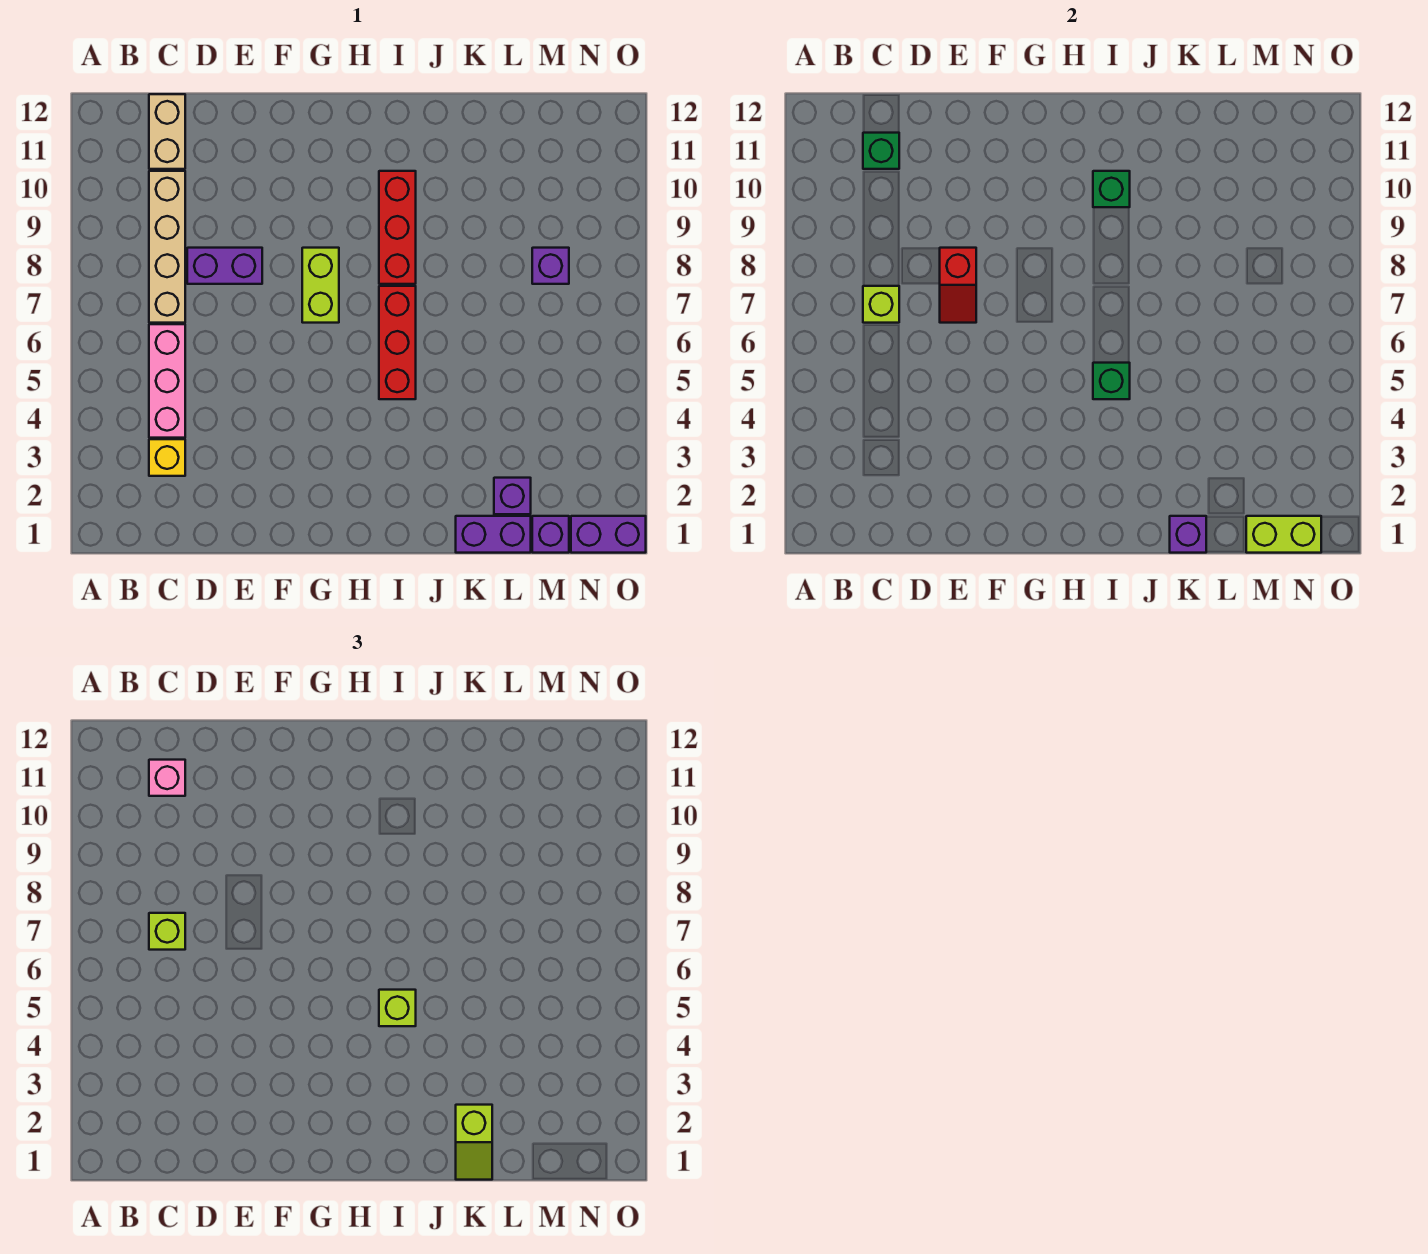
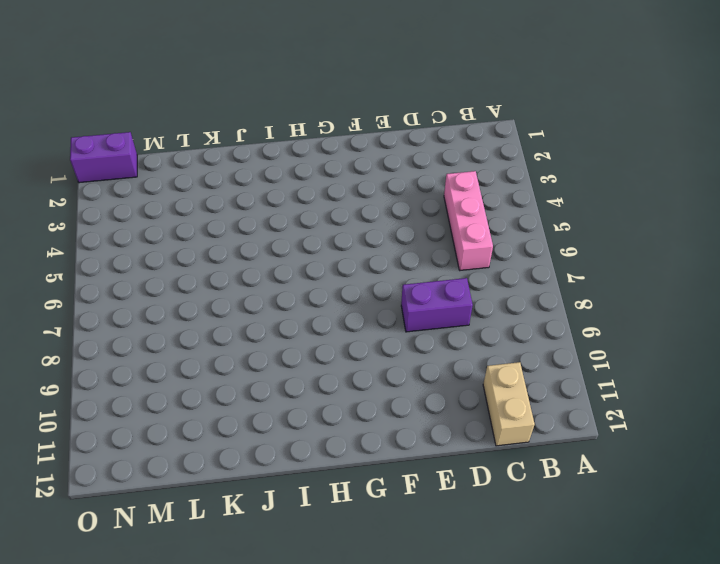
none -> yellow brick C3 level 1
none -> tan brick C7:C10 level 1
none -> lime brick G7:G8 level 1

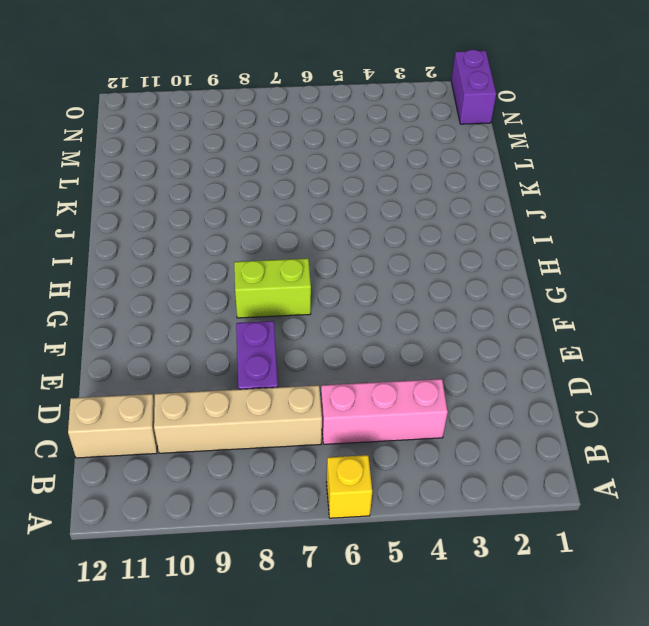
yellow brick A6 level 1 -> yellow brick C3 level 1
none -> red brick I5:I7 level 1
none -> red brick I8:I10 level 1
none -> purple brick K1:L1 level 1

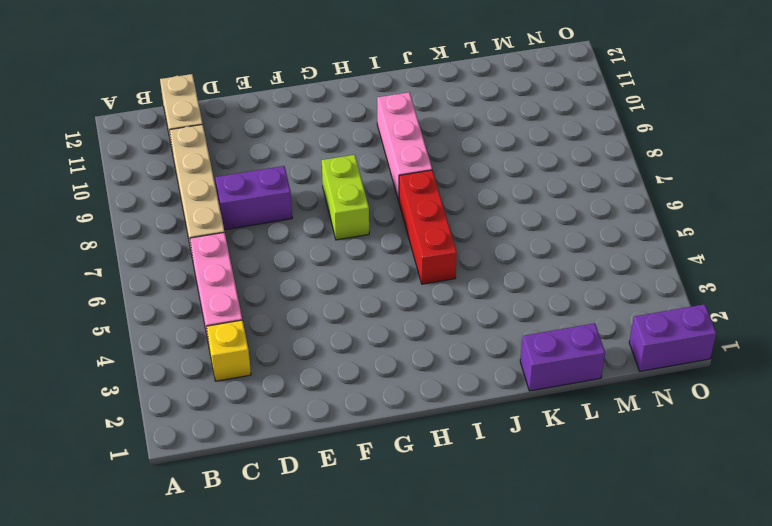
pink brick I8:I10 level 1 -> red brick I8:I10 level 1
none -> purple brick L2 level 1
none -> purple brick M1 level 1
none -> purple brick M8 level 1

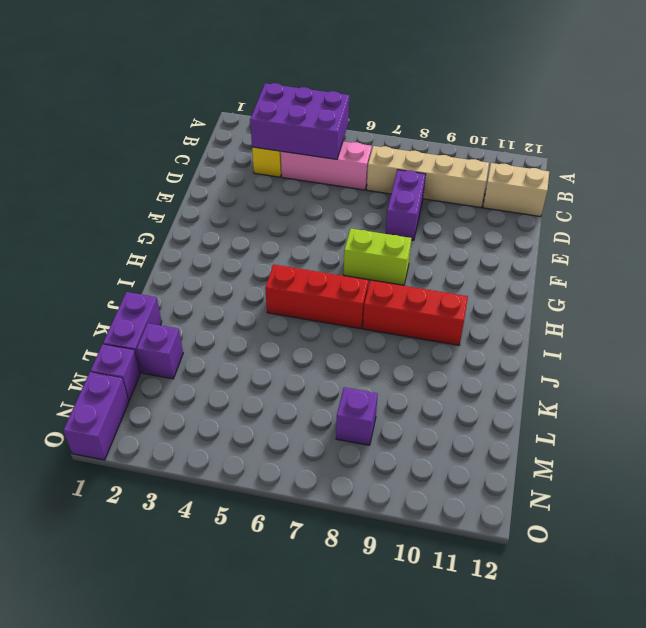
purple brick B3:C5 level 2 -> none
none -> lime brick C7 level 2
none -> green brick C11 level 2
none -> red slope E7:E8 level 2 top 8

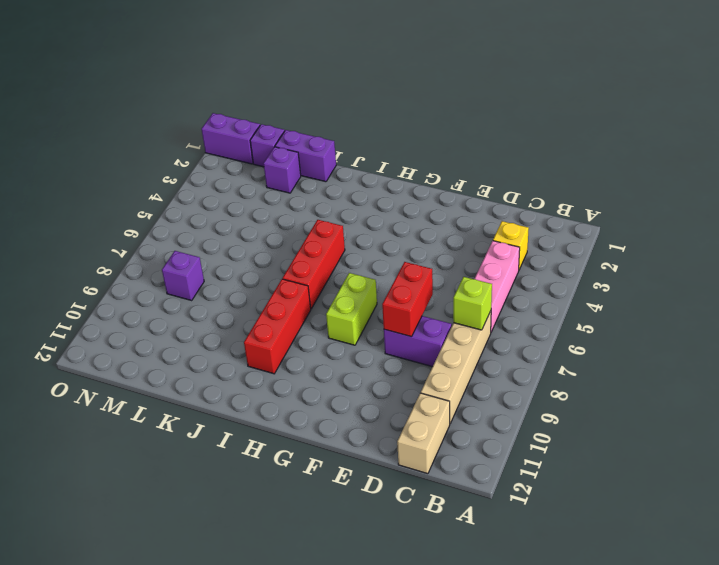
red brick E7:E8 level 2 -> red slope E7:E8 level 2 top 8
none -> green brick C11 level 2
none -> green brick I5 level 2
none -> green brick I10 level 2

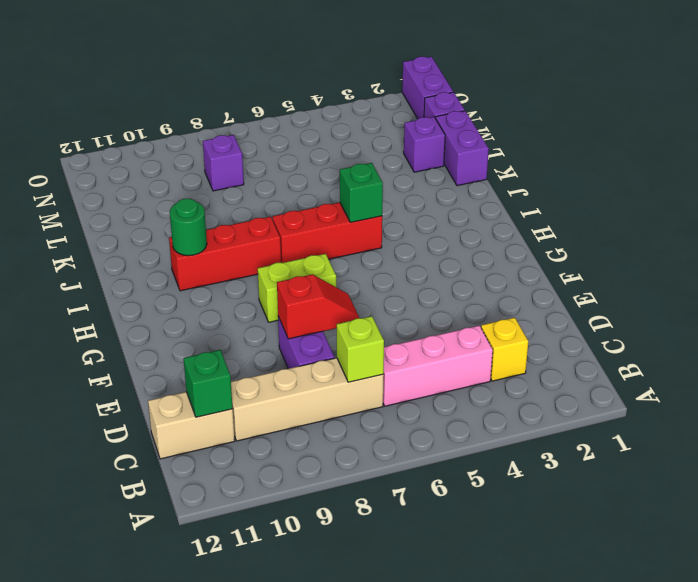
green round brick I10 level 2 -> green brick I10 level 2
none -> purple brick K1 level 2
none -> lime brick M1:N1 level 2
none -> lime brick C7 level 3

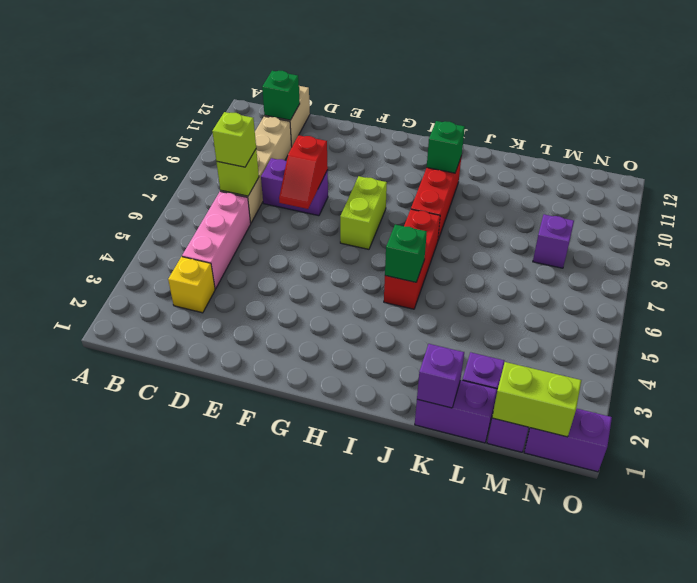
none -> pink brick C11 level 3
none -> lime brick I5 level 3
none -> lime slope K1:K2 level 3 top 2

